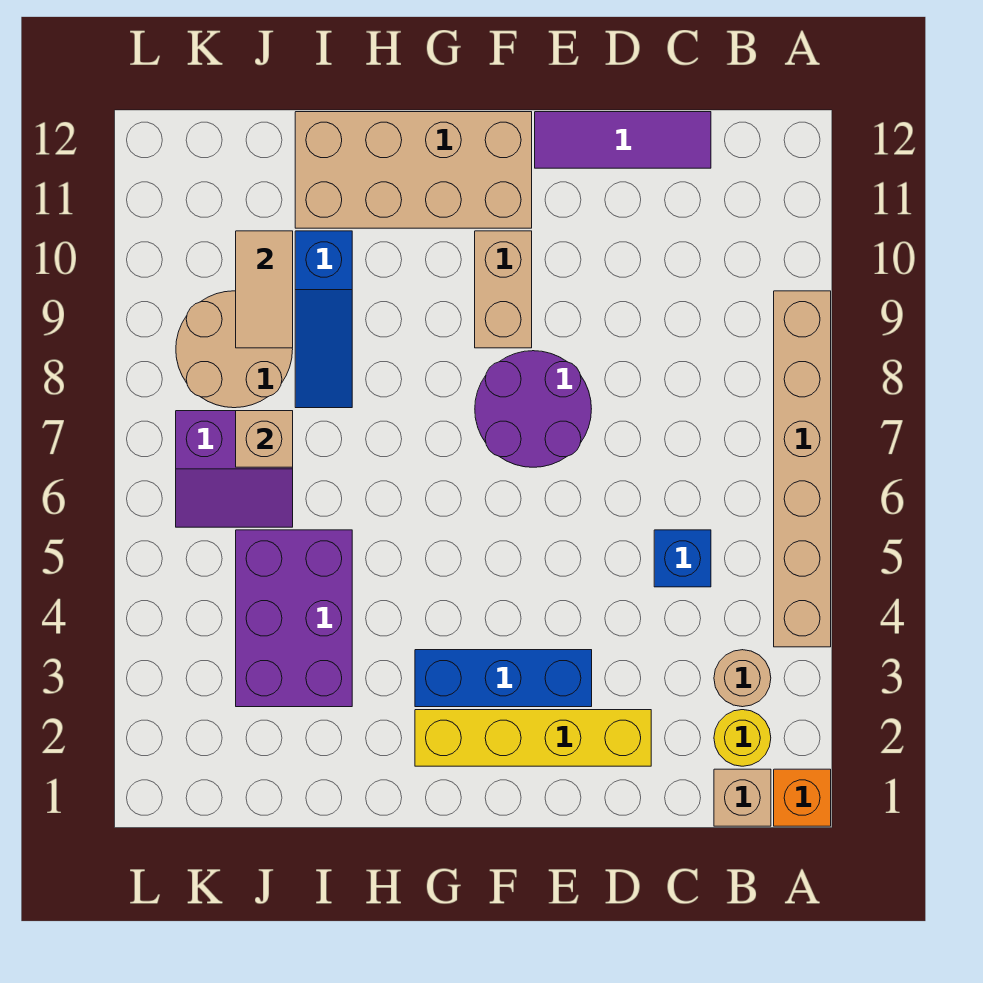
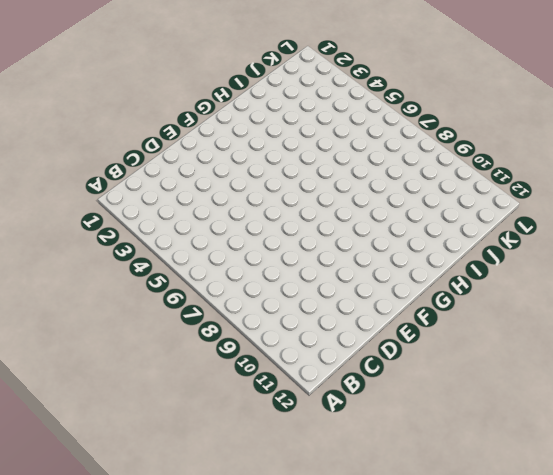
none -> orange brick A1 level 1
none -> tan brick A4:A9 level 1
none -> tan brick B1 level 1

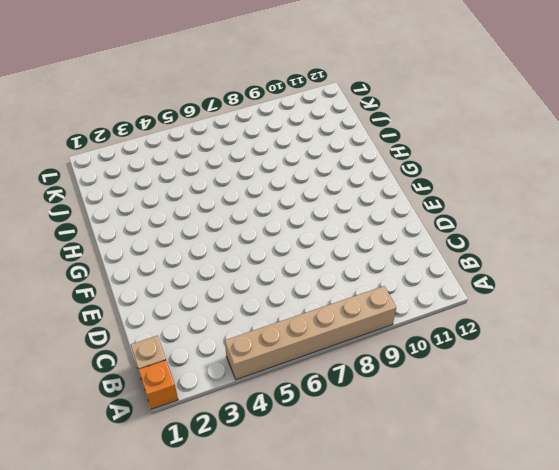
none -> yellow round brick B2 level 1
none -> tan round brick B3 level 1
none -> blue brick C5 level 1

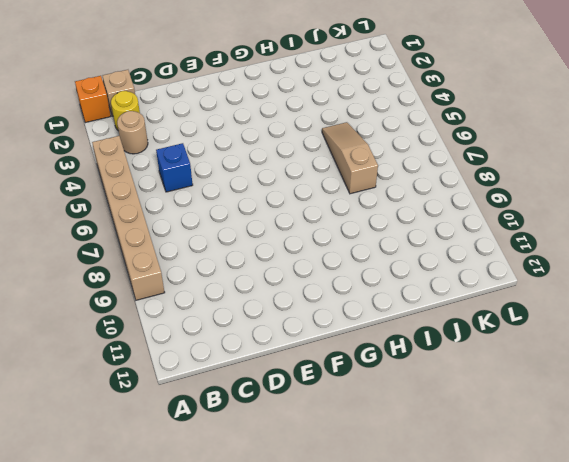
tan slope I5:I7 level 1 top 7 -> purple brick I3:J5 level 1
none -> purple tile C12:E12 level 1
none -> yellow brick D2:G2 level 1
none -> blue brick E3:G3 level 1

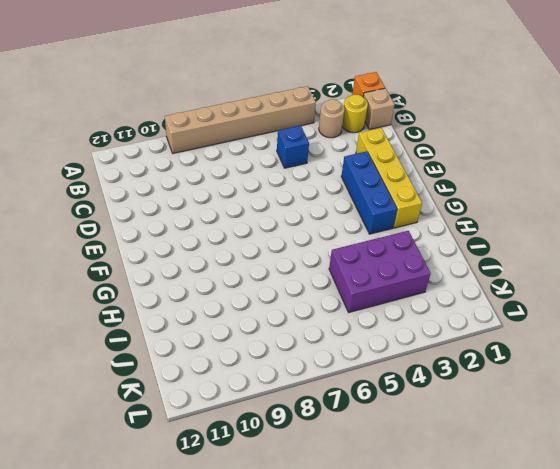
none -> purple tile C12:E12 level 1
none -> purple round brick E7:F8 level 1
none -> tan brick F9:F10 level 1

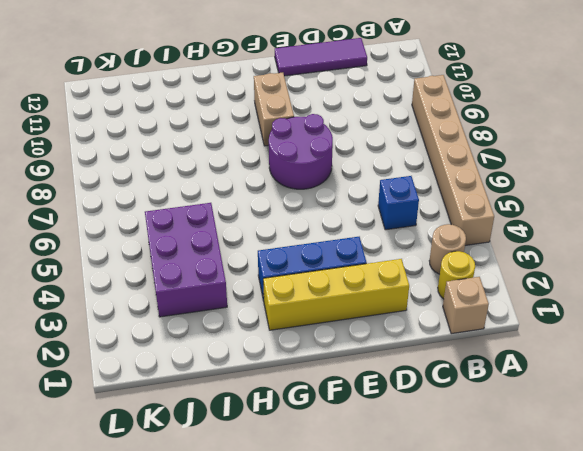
none -> orange brick A1 level 1
none -> tan brick F11:I12 level 1
none -> blue slope I8:I10 level 1 top 10

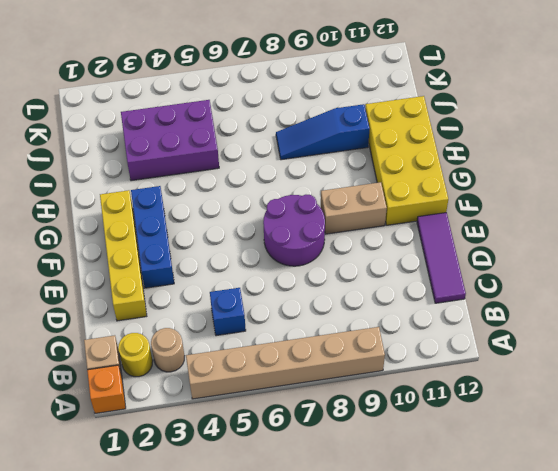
yellow brick F11:I12 level 1 -> tan brick F11:I12 level 1
none -> purple slope J6:K7 level 1 top 7
none -> tan round brick J8:K9 level 1
none -> tan brick J7 level 2

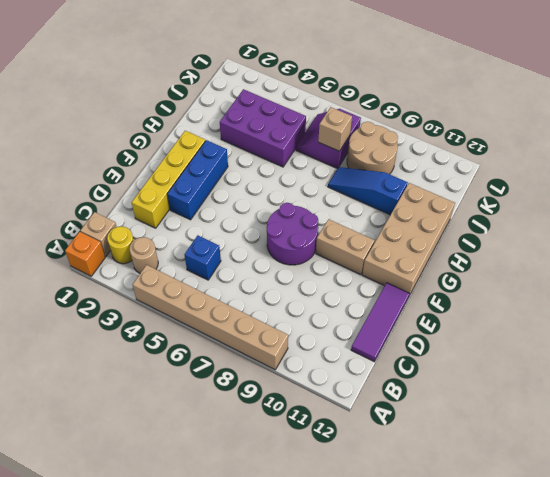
none -> tan tile J9:J10 level 2

